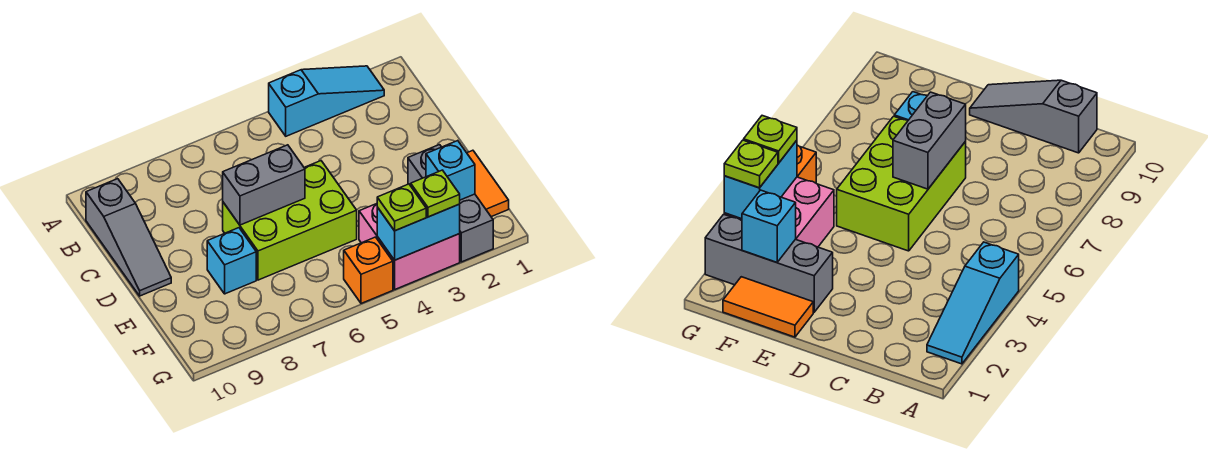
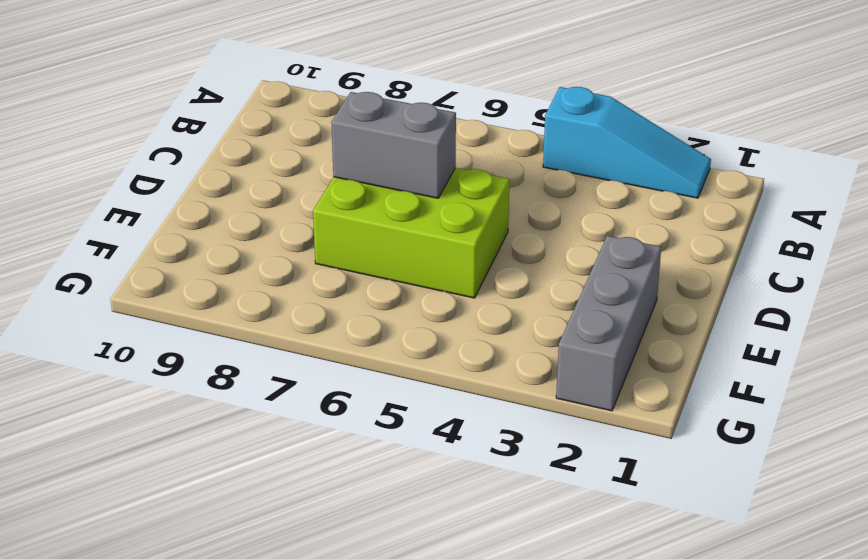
none -> grey slope B10:D10 level 1 top B
none -> orange tile E1:F1 level 1
none -> cyan brick E8 level 1

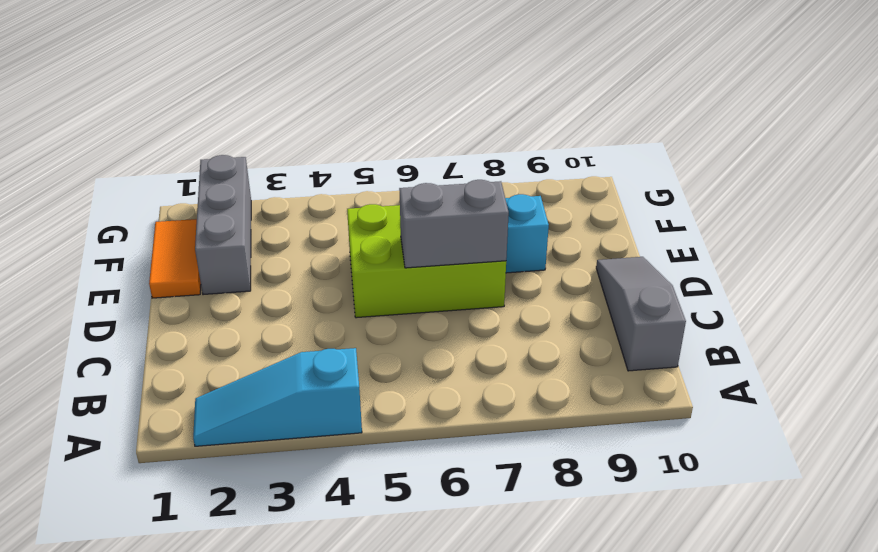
none -> pink brick F3:G4 level 1
none -> orange brick G5 level 1
none -> cyan brick F2 level 2

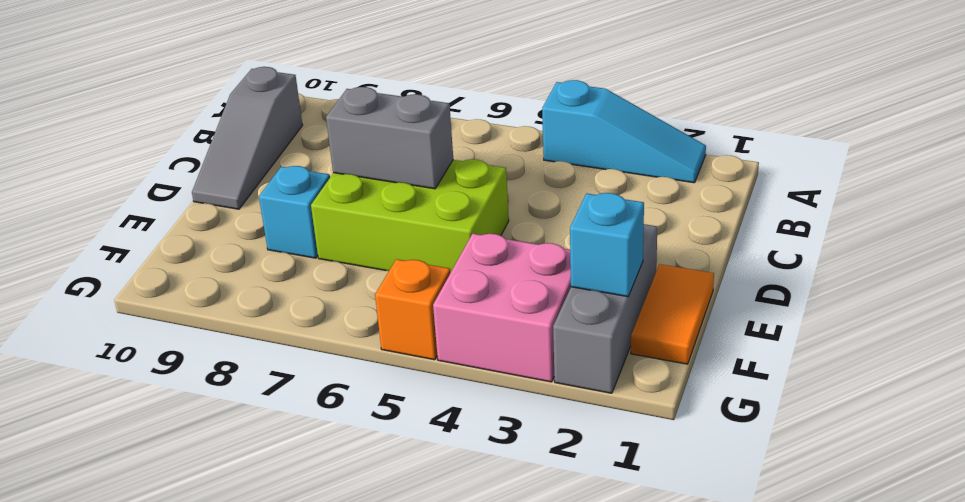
none -> cyan brick G3:G4 level 2
none -> lime plate G3 level 3
none -> lime plate G4 level 3

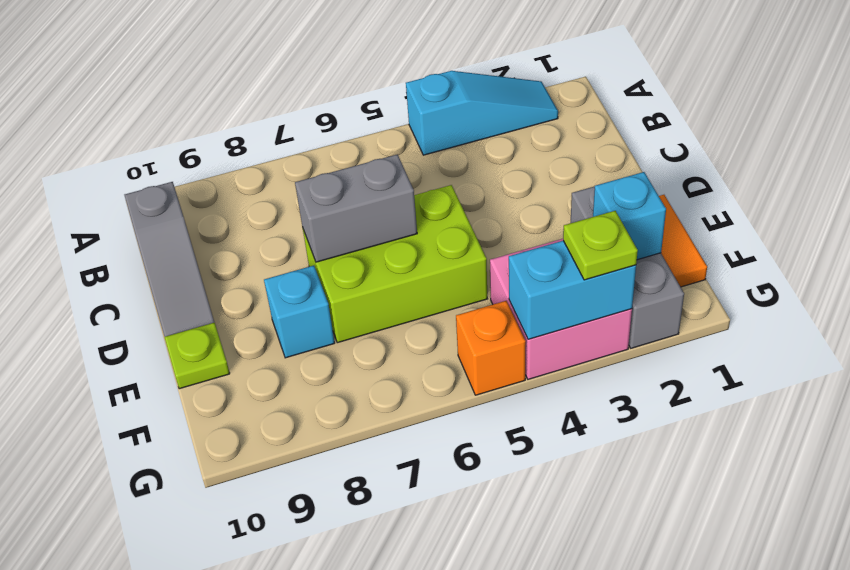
lime plate E10 level 1 -> lime plate G4 level 3

